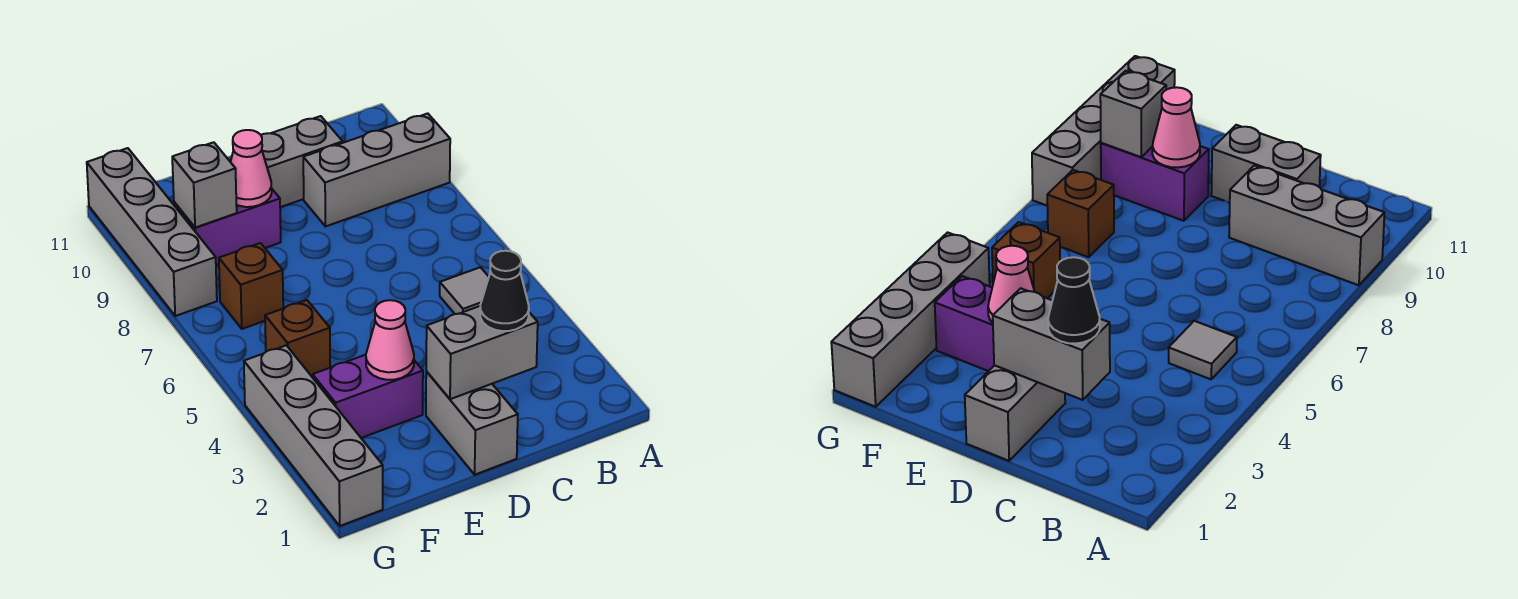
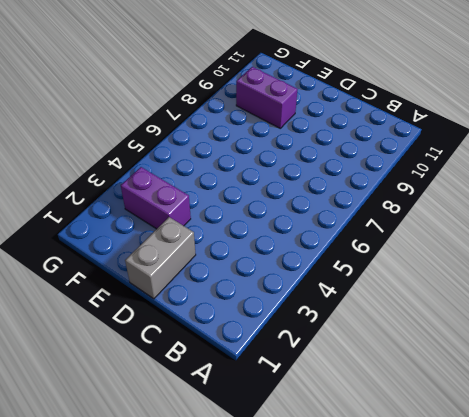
none -> grey brick A9:C9 level 1
none -> grey tile B5 level 1
none -> grey brick C10:D10 level 1

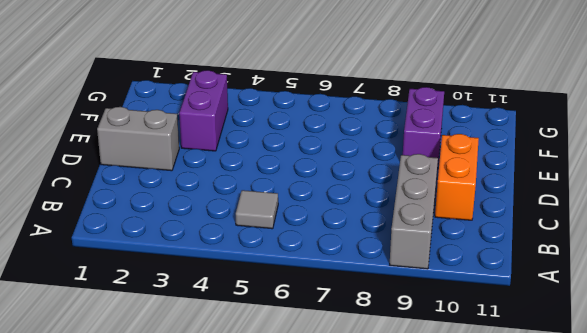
orange brick C10:D10 level 1 -> grey brick C10:D10 level 1
none -> brown brick F5 level 1
none -> brown brick F7 level 1
none -> grey brick G1:G4 level 1

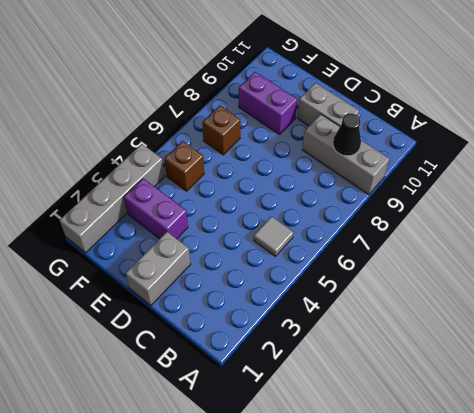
black cone B9 level 2 -> black cone C2 level 3
none -> grey brick G8:G11 level 1
none -> grey brick C2:D2 level 2
none -> pink cone E3 level 2

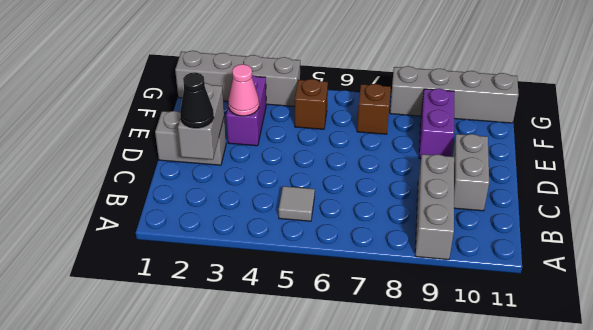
none -> pink cone E9 level 2
none -> grey brick F9 level 2

